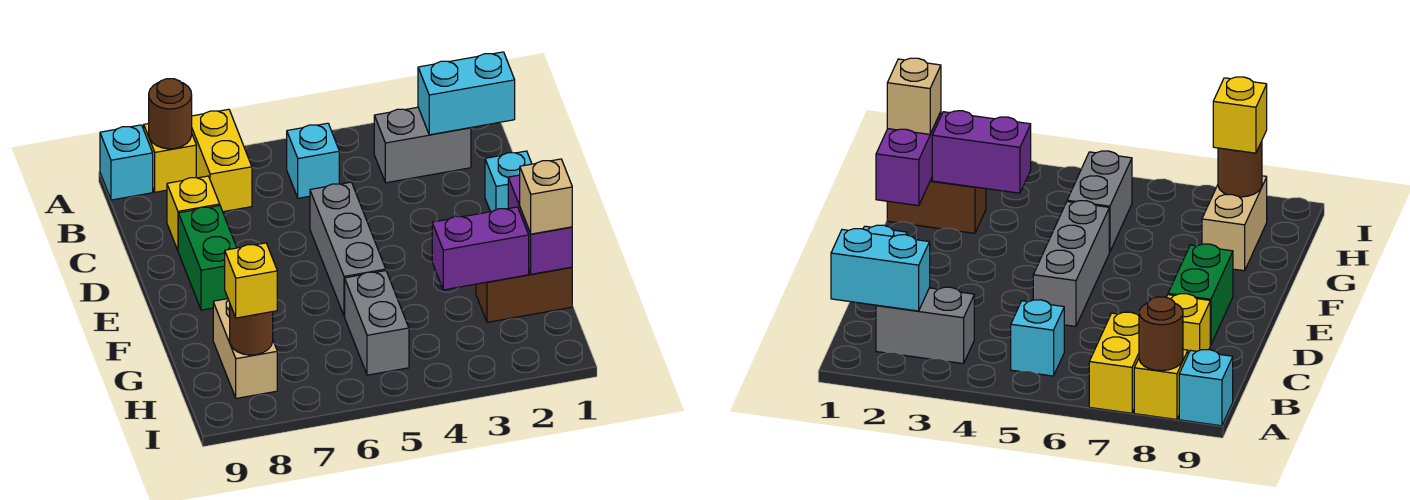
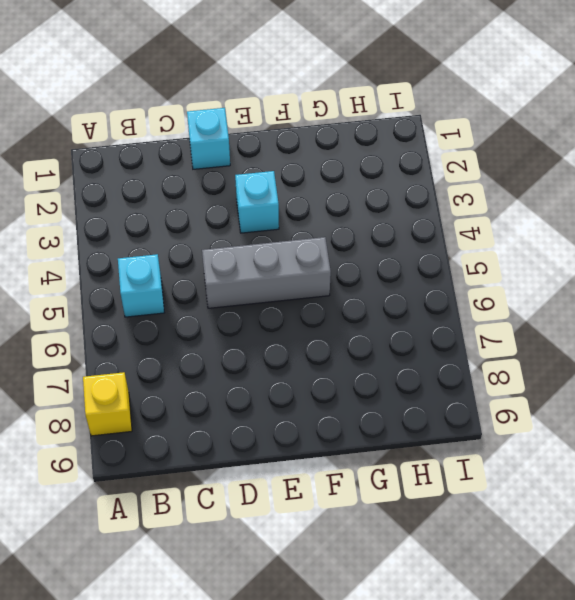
cyan brick E3 level 1 -> cyan brick A9 level 1
none -> yellow brick A7:B7 level 1
none -> grey brick B2:B3 level 1
none -> yellow brick C8 level 1

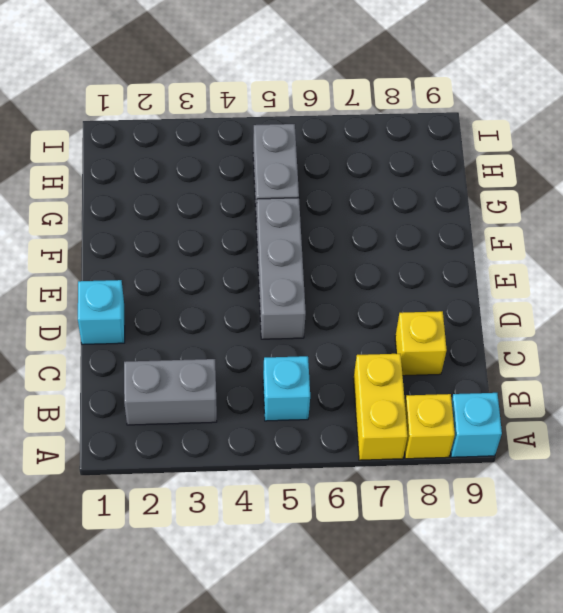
none -> green brick D8:E8 level 1
none -> brown brick G1:G2 level 1
none -> tan brick G8:H8 level 1

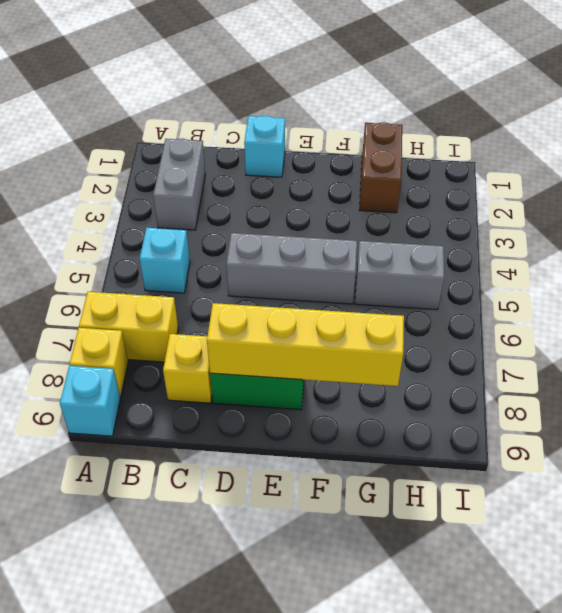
yellow brick D8:G8 level 2 -> none
none -> tan brick G8:H8 level 1
none -> brown round brick A8 level 2
none -> cyan brick B1:B2 level 2

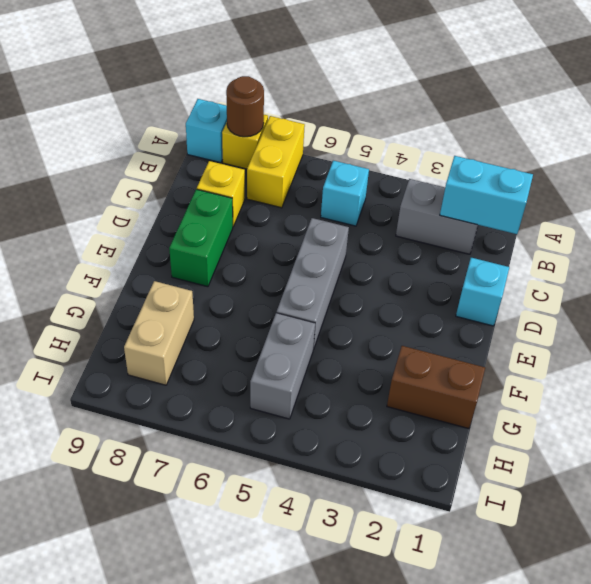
none -> purple brick F1:G1 level 2
none -> purple brick G2:G3 level 2
none -> brown round brick H8 level 2

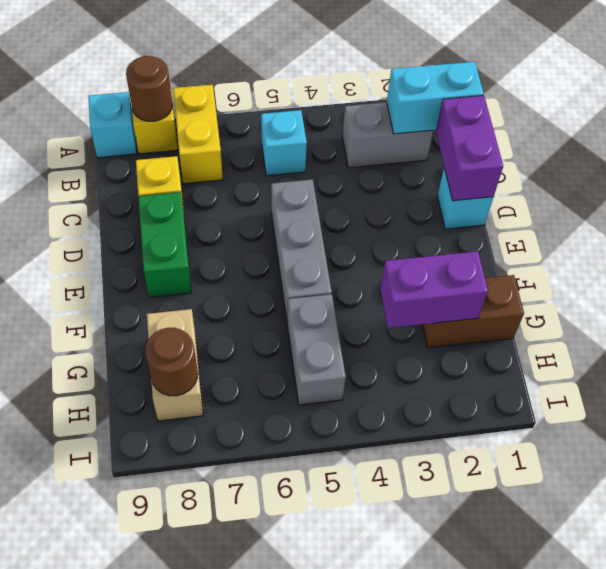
purple brick C1:D1 level 2 -> purple brick F1:G1 level 2
none -> tan brick G1 level 3
none -> yellow brick H8 level 3

